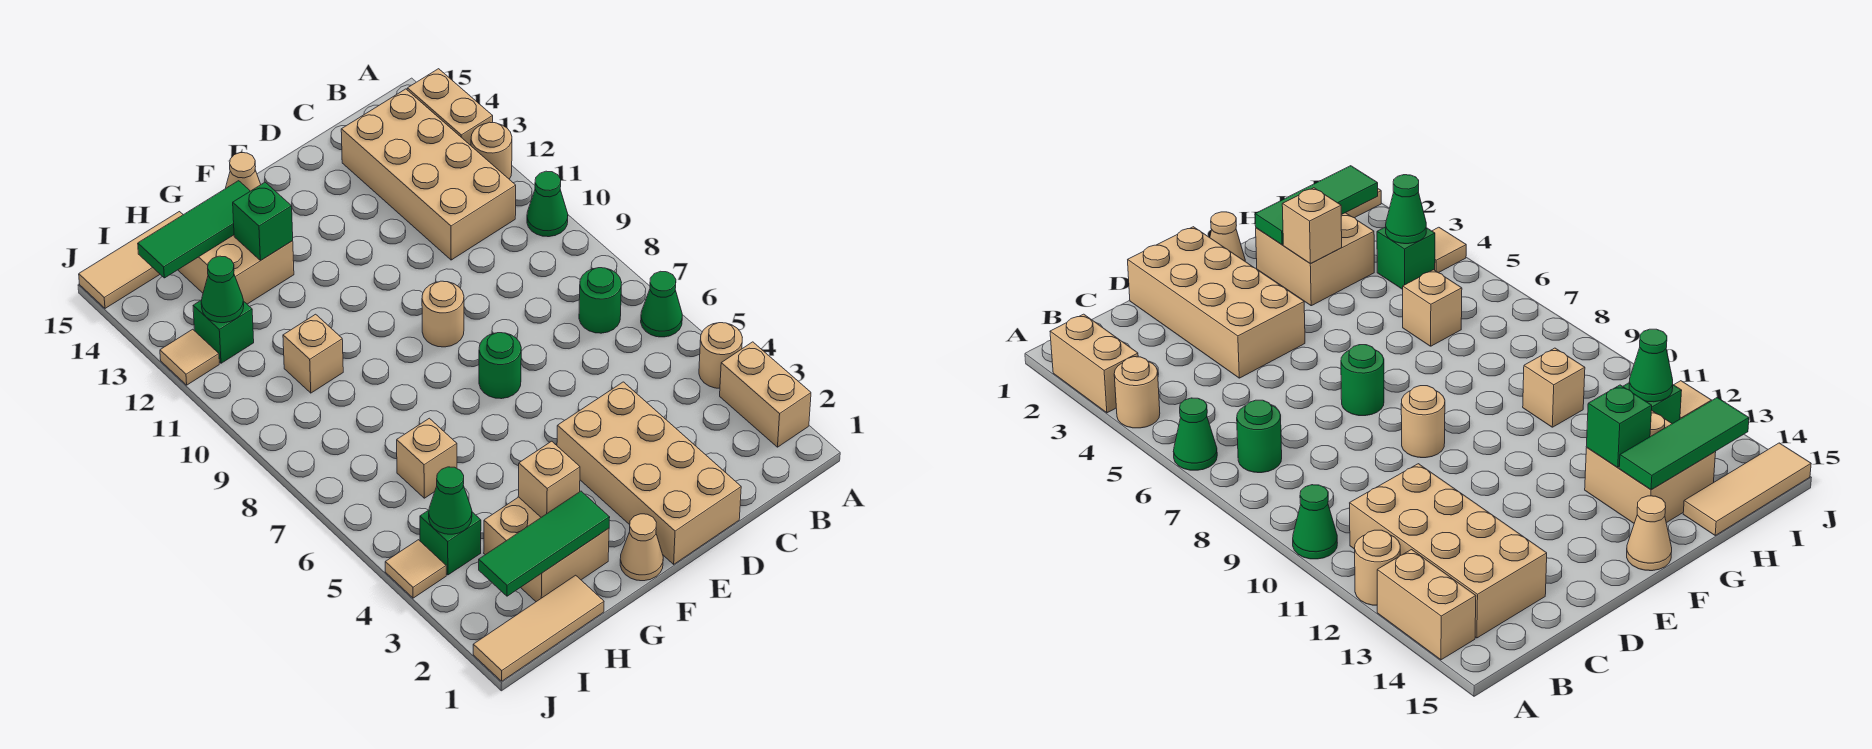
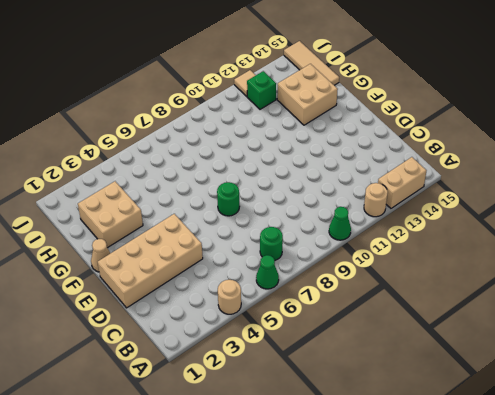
none -> tan brick A2:A3 level 1
none -> tan brick B11:C14 level 1
none -> tan round brick E9 level 1

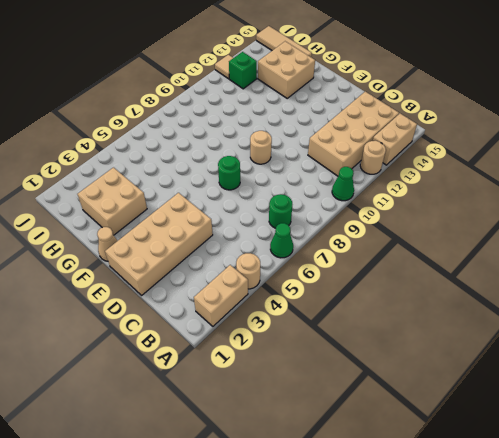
none -> tan cone F15 level 1
none -> tan tile H1:J1 level 1
none -> tan brick H6 level 1

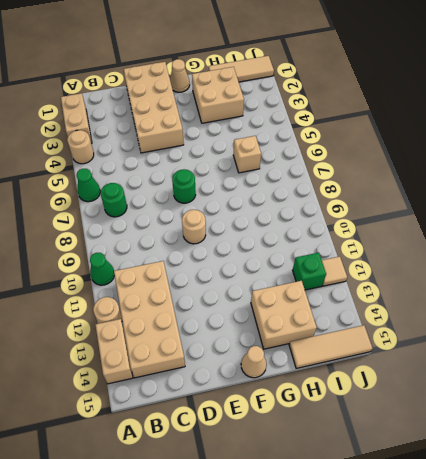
none -> tan brick H10 level 1
none -> green brick I4 level 1
none -> tan tile J4 level 1

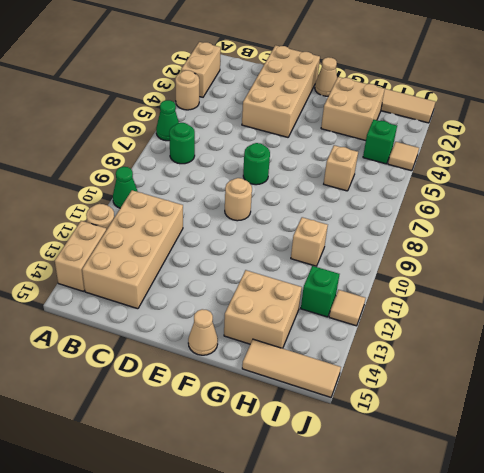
none -> green tile G2:I2 level 2
none -> tan brick G3 level 2
none -> green brick G13 level 2

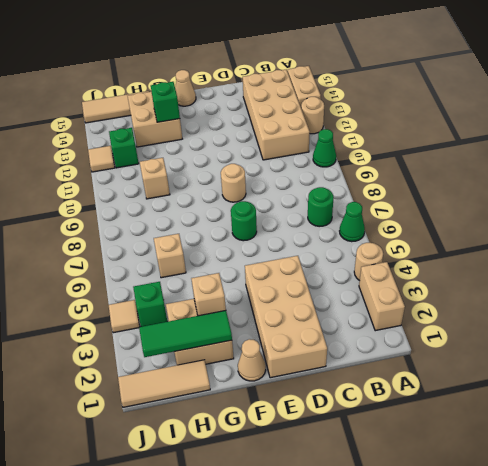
none -> green tile G14:I14 level 2
none -> green cone I4 level 2
none -> green cone I12 level 2

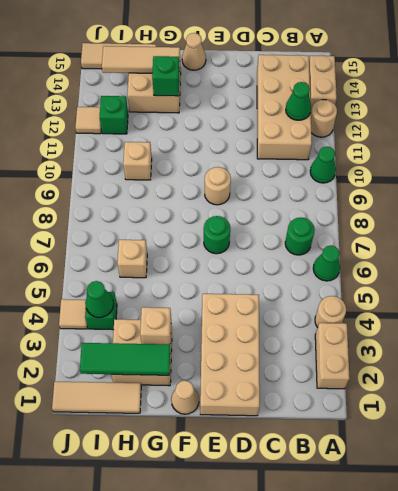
green cone B12 level 2 -> green cone I12 level 2
tan tile G14:I14 level 2 -> green tile G14:I14 level 2

